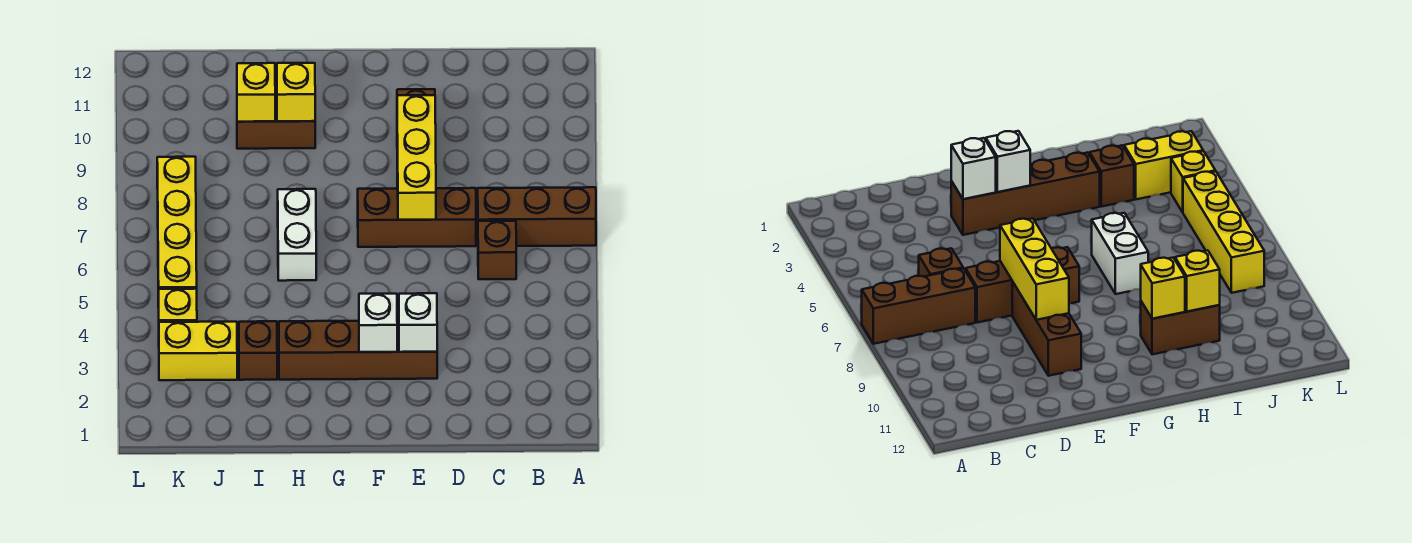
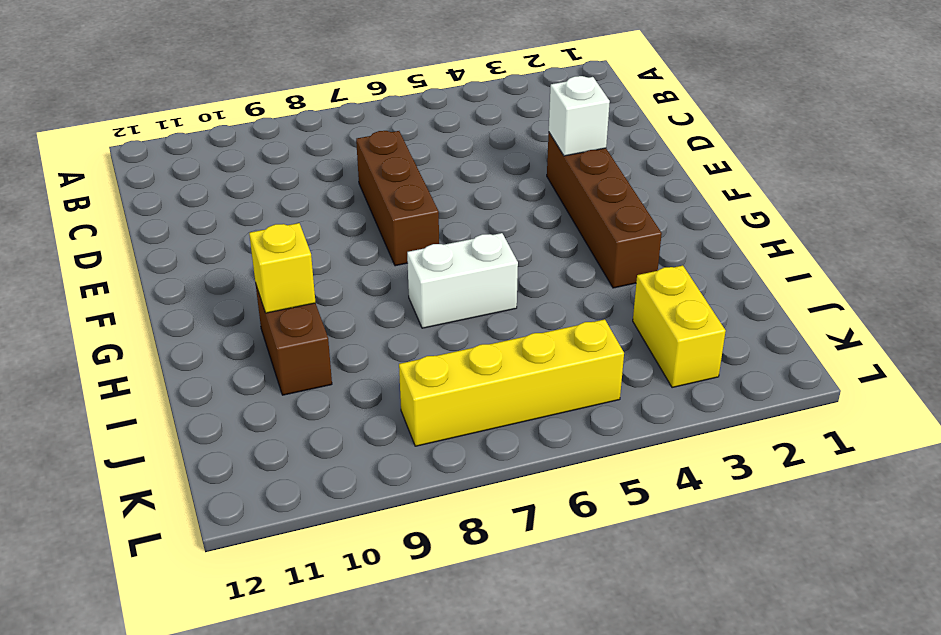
none -> brown brick A7:C7 level 1
none -> brown brick C6 level 1
none -> brown brick E8:E10 level 1

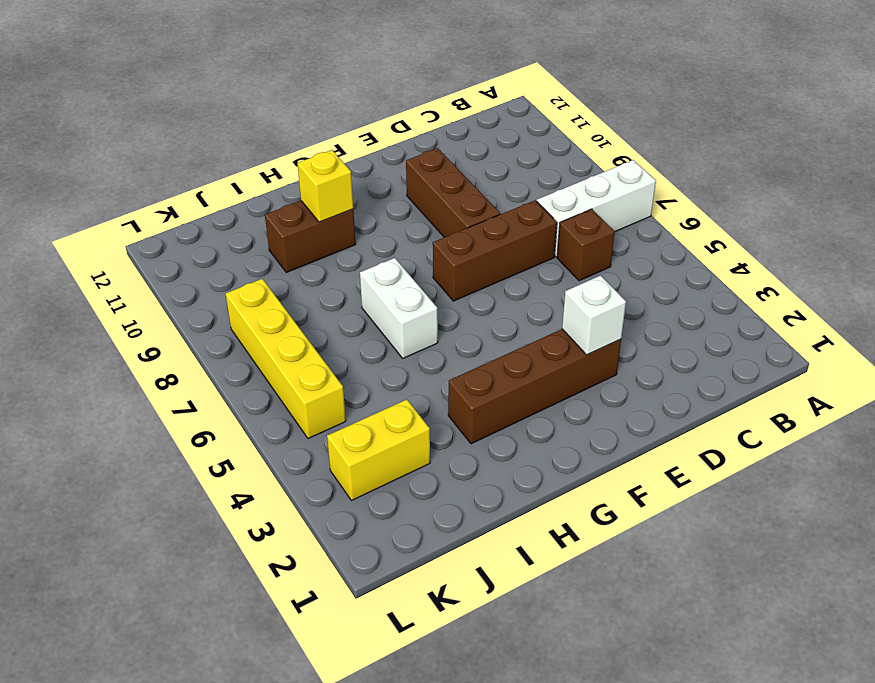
white brick A7:C7 level 1 -> brown brick A7:C7 level 1
none -> brown brick I3 level 1
none -> yellow brick K4 level 1
none -> yellow brick E7:E9 level 2

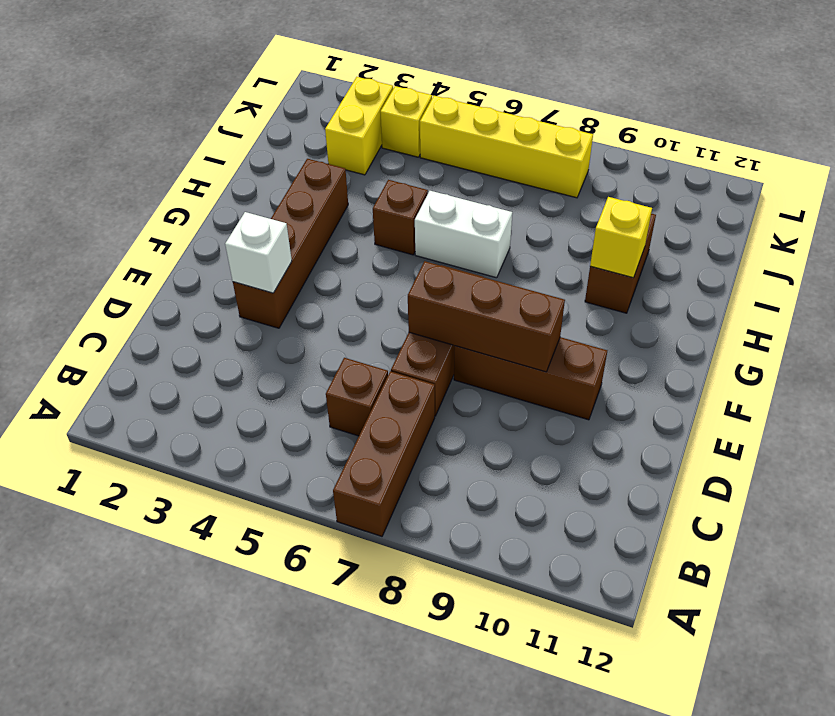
brown brick E7:E9 level 2 -> yellow brick E7:E9 level 2
brown brick H5 level 1 -> brown brick I3 level 1
none -> white brick F3 level 2
none -> yellow brick I10 level 2

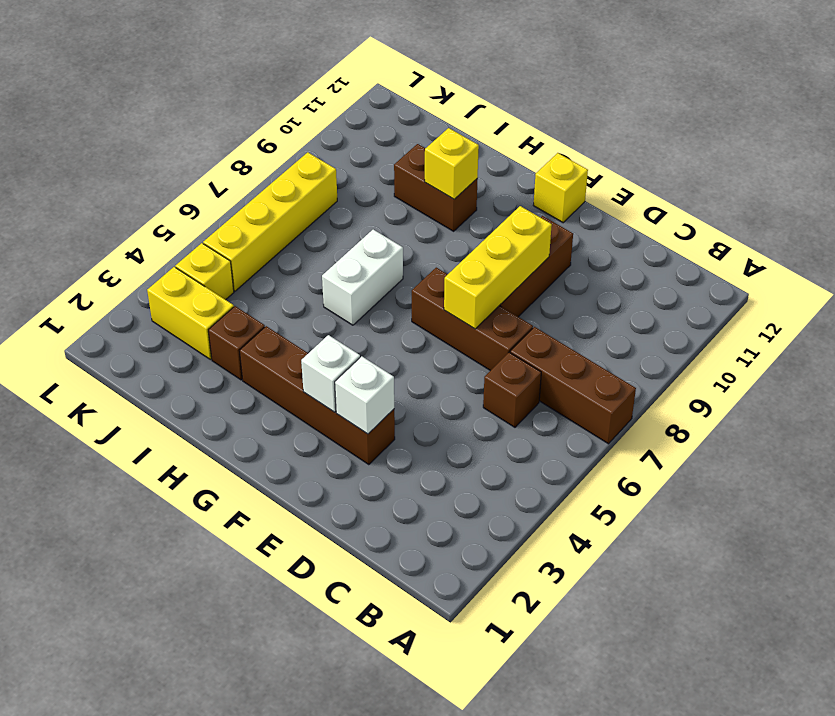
yellow brick F12 level 1 -> yellow brick I10 level 2

